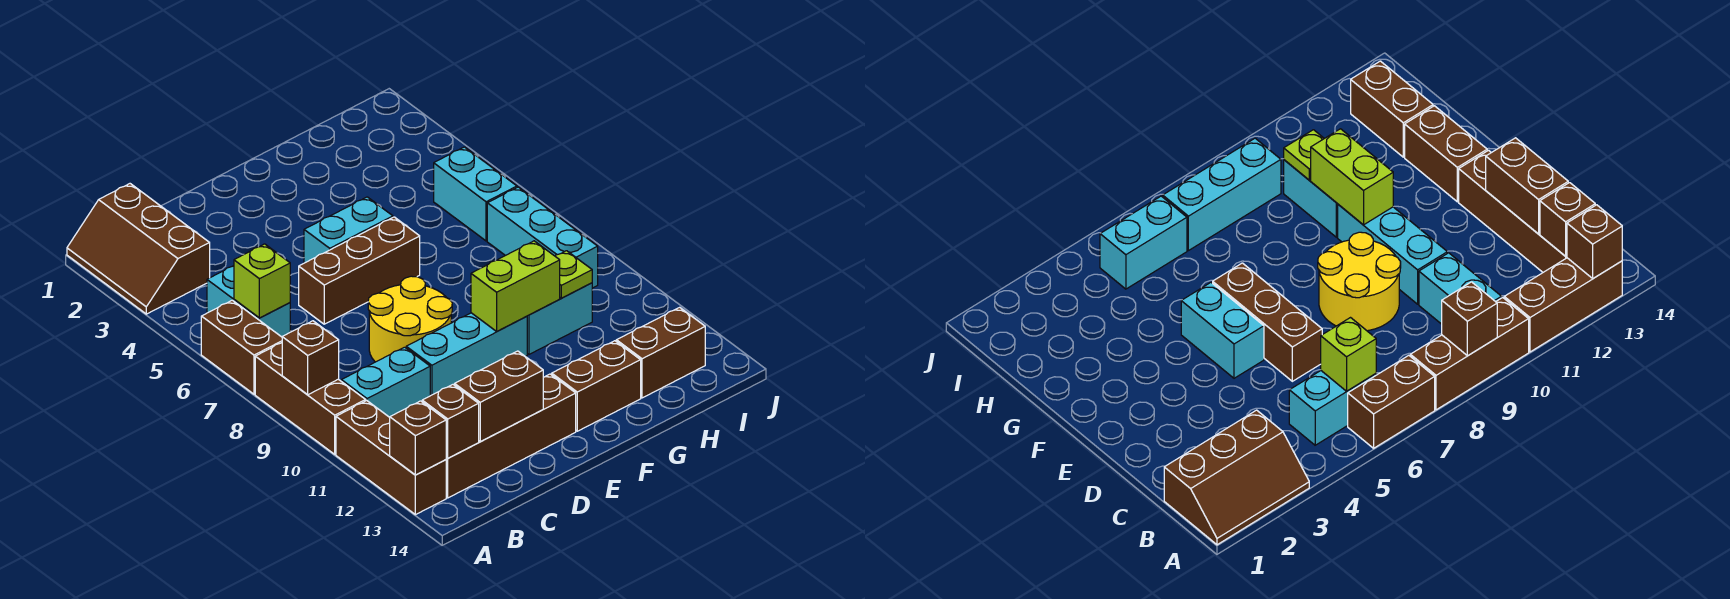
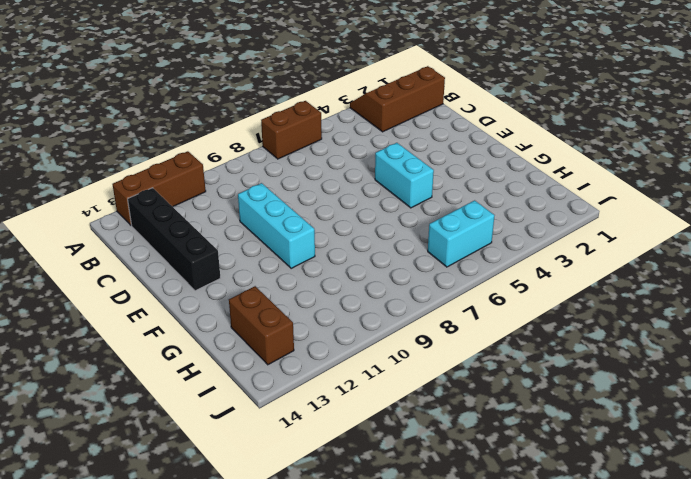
black brick B13:E13 level 1 -> brown brick B13:E13 level 1
none -> brown brick A8:A10 level 1
none -> cyan brick B5:B6 level 1
none -> cyan brick B10:C10 level 1

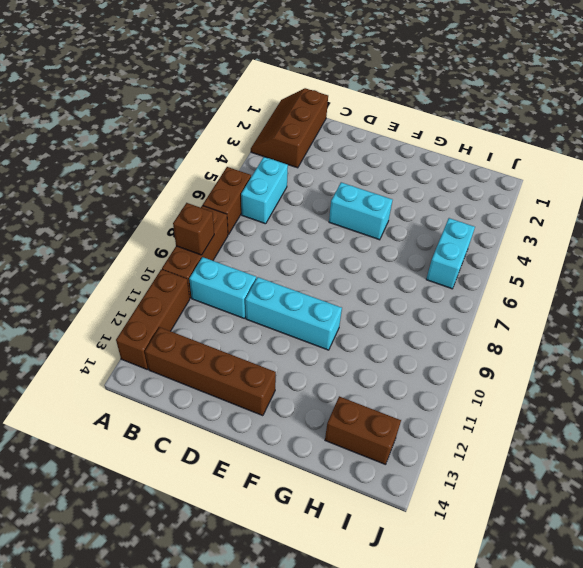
none -> brown brick D6:F6 level 1
none -> yellow round brick D8:E9 level 1
none -> brown brick F13:G13 level 1

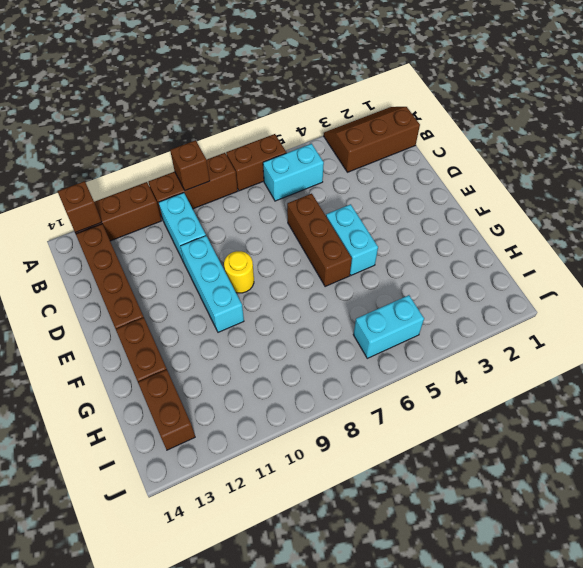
yellow round brick E9 level 1 -> yellow round brick D8:E9 level 1
none -> cyan brick G10:H10 level 1
none -> cyan brick I7:I9 level 1
none -> lime brick B6 level 2

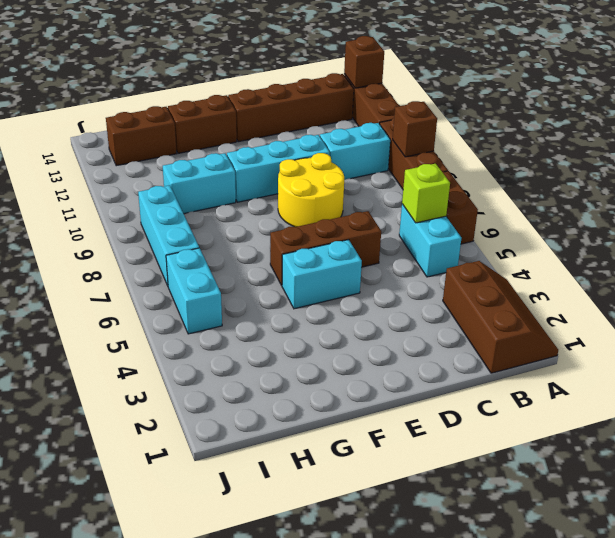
none -> brown brick B13 level 2
none -> brown brick C13:D13 level 2
none -> lime brick F10:G10 level 2

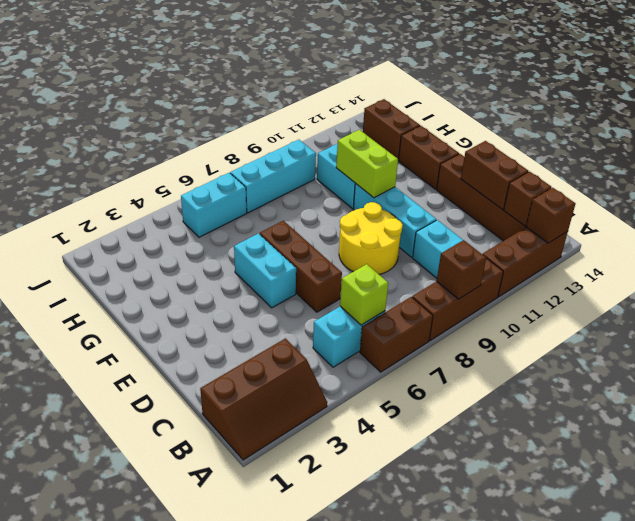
none -> lime plate H10 level 2

